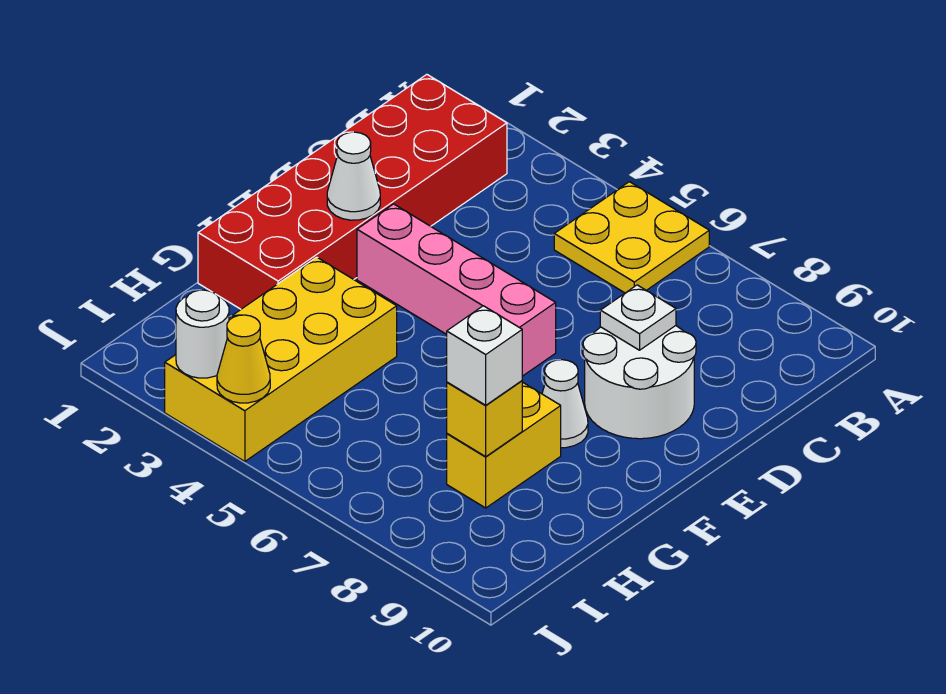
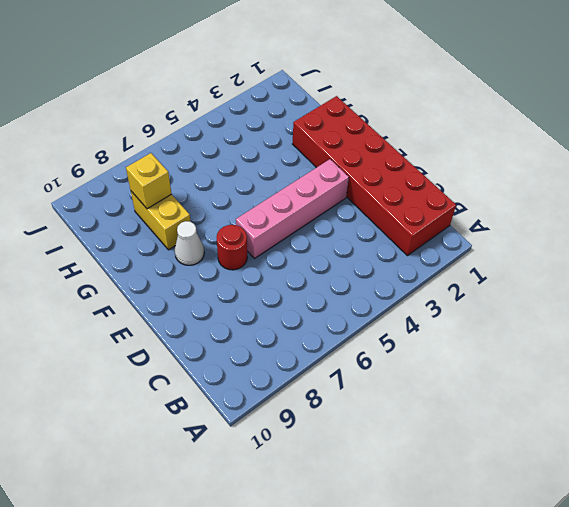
red round brick E7 level 1 -> none
none -> yellow plate A5:B6 level 1
none -> white round brick D8:E9 level 1
none -> yellow brick G3:J4 level 1

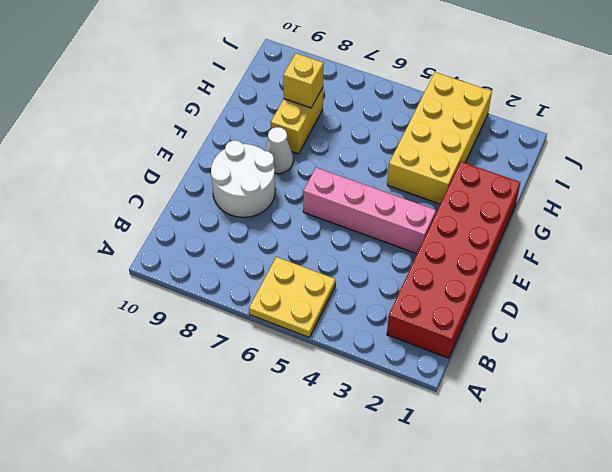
none -> white plate D8 level 2
none -> white cone E2 level 2
none -> white round brick J3 level 2

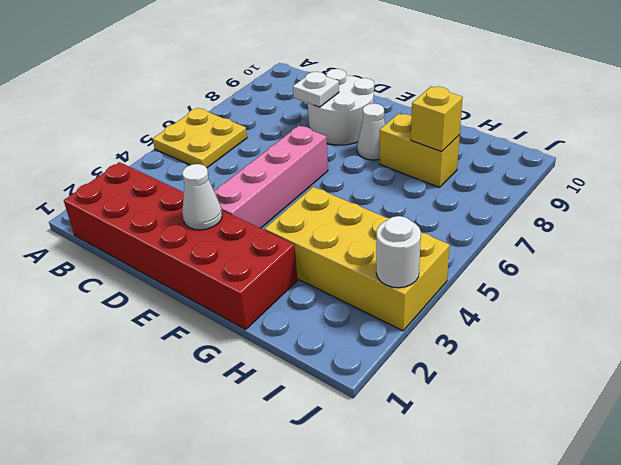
none -> yellow cone J4 level 2
none -> white brick H8 level 3

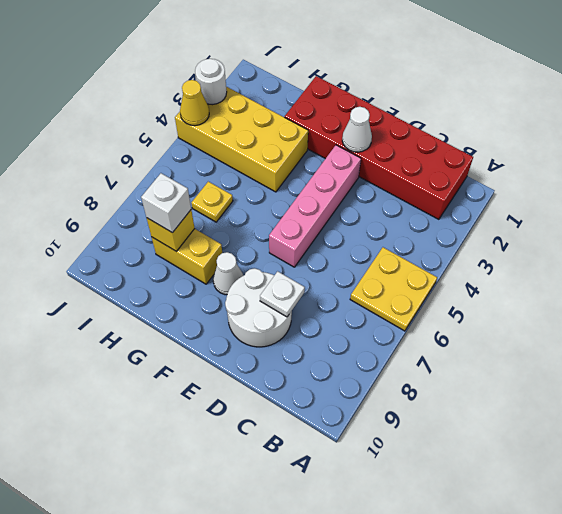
yellow plate H6 level 1 -> none

